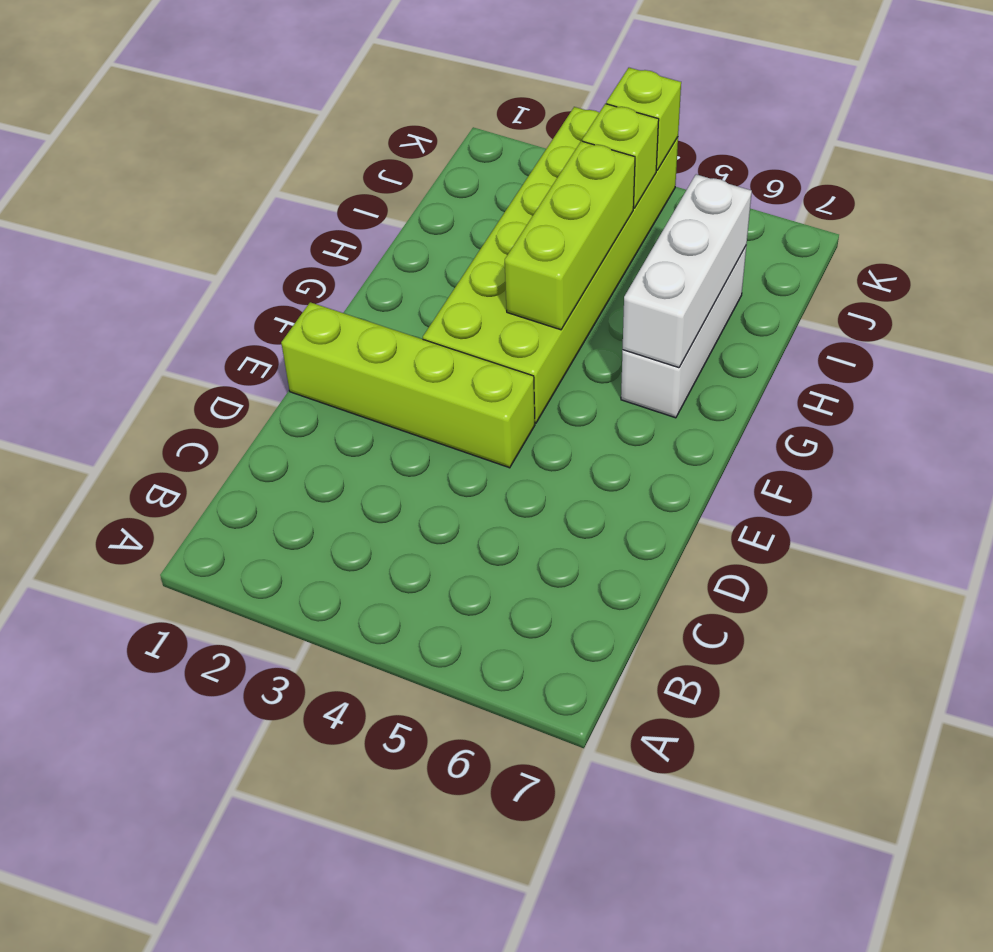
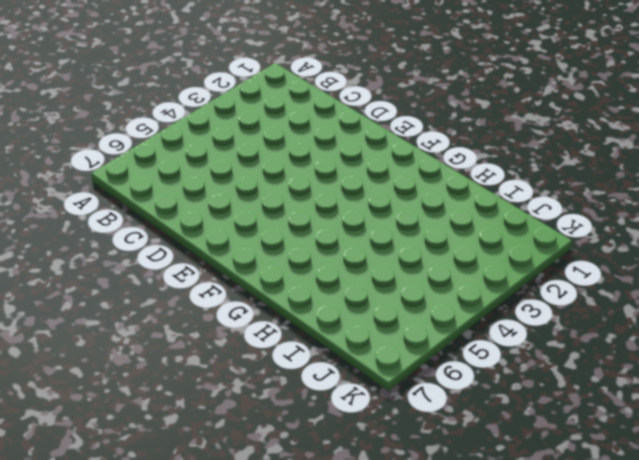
none -> lime brick E1:E4 level 1
none -> lime brick F3:K4 level 1

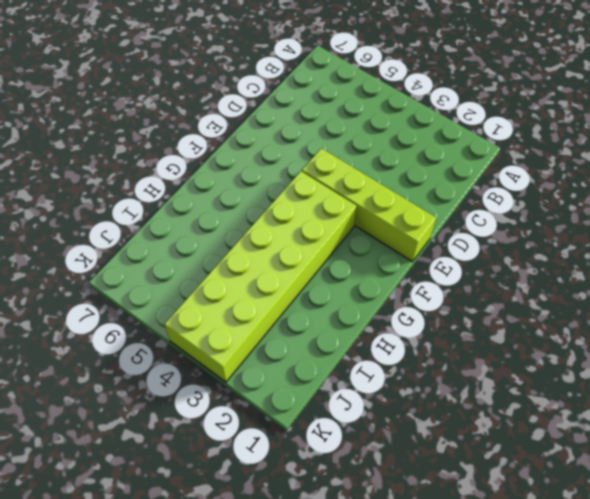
none -> white brick G6:I6 level 1
none -> lime brick G4:I4 level 2

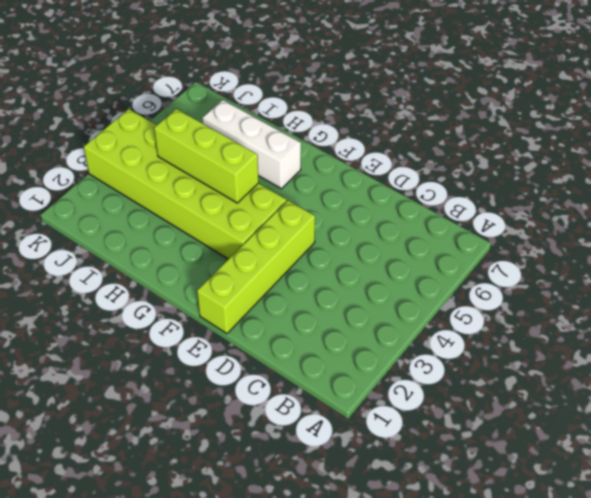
none -> white brick G6:I6 level 2
none -> lime brick J4 level 2

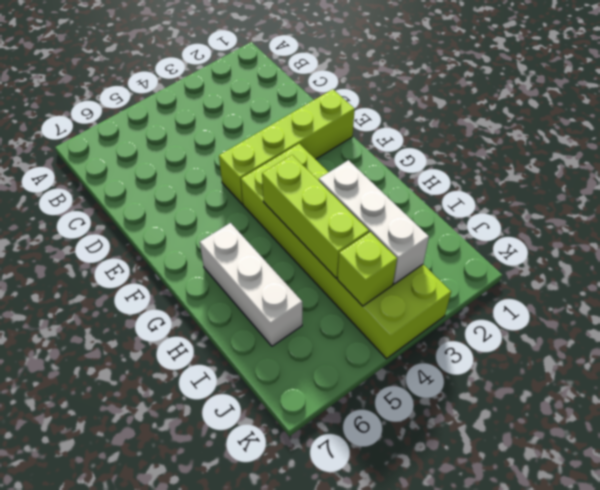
white brick H3:J3 level 2 -> white brick G6:I6 level 2
none -> lime brick K4 level 2

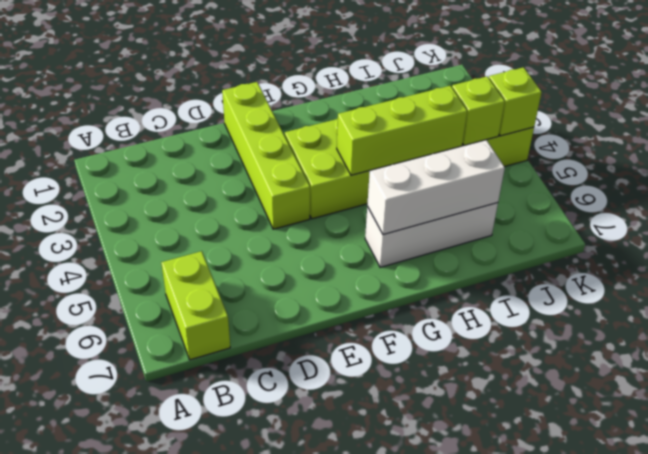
lime brick B6:B7 level 1 -> none

